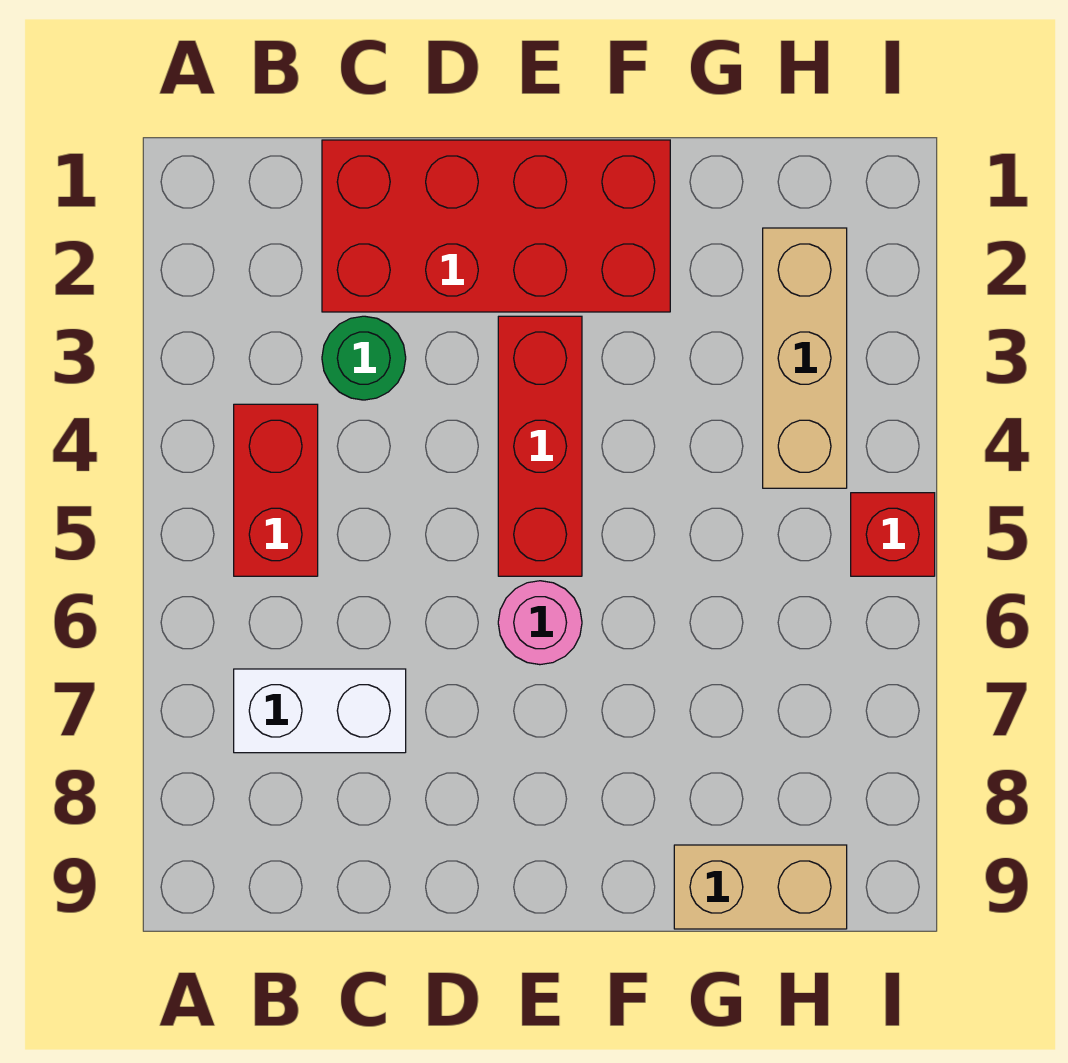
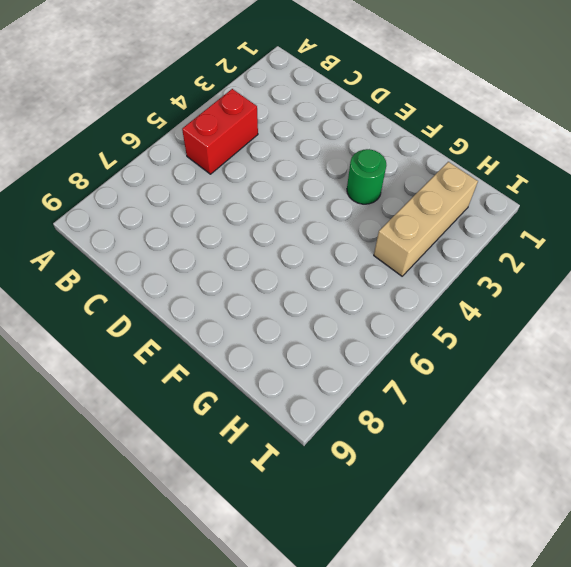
green round brick F3 level 1 -> green round brick C3 level 1
none -> white brick B7:C7 level 1
none -> red brick C1:F2 level 1

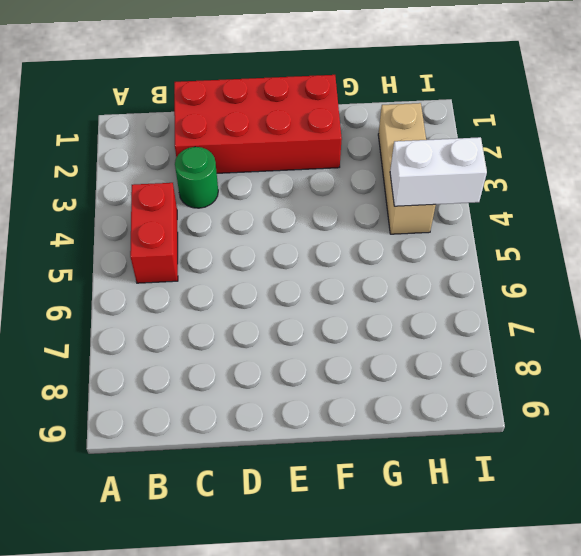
white brick H4:I4 level 2 -> white brick B7:C7 level 1
none -> red brick E3:E5 level 1
none -> pink round brick E6 level 1

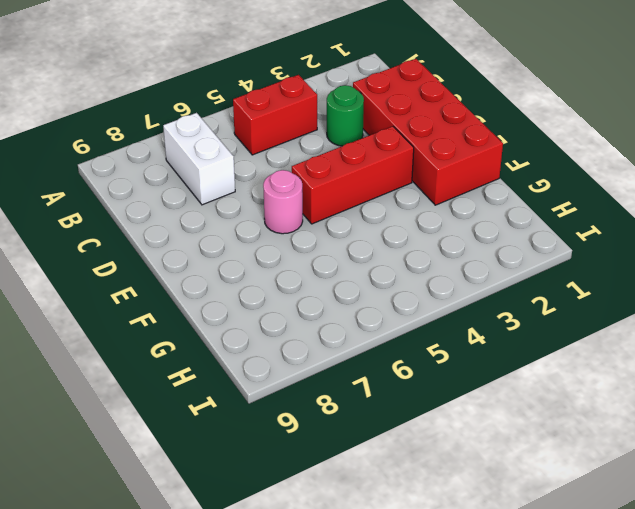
none -> tan brick G9:H9 level 1
none -> tan brick H2:H4 level 1

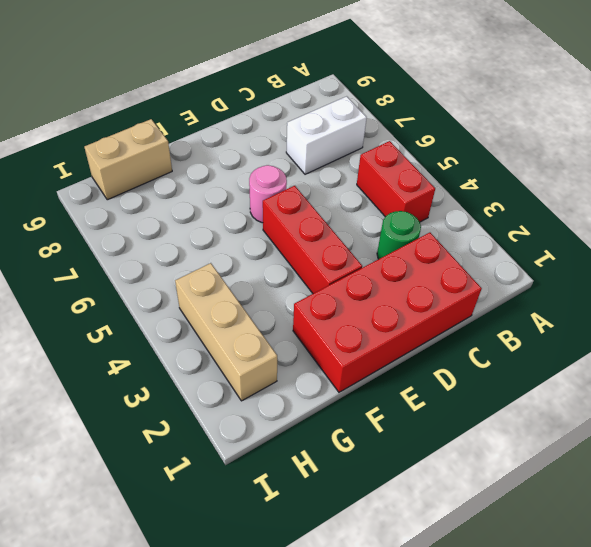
none -> red brick I5 level 1

